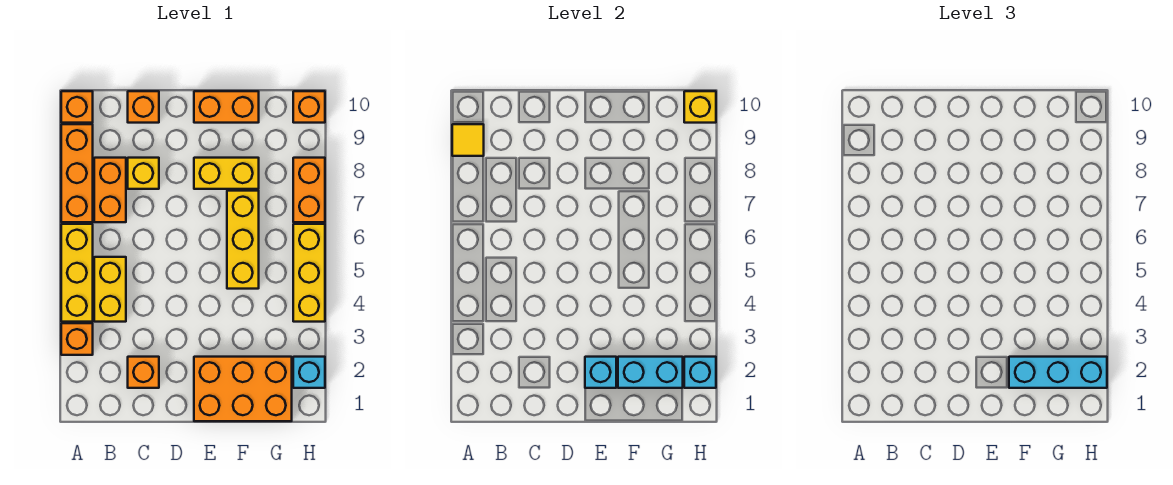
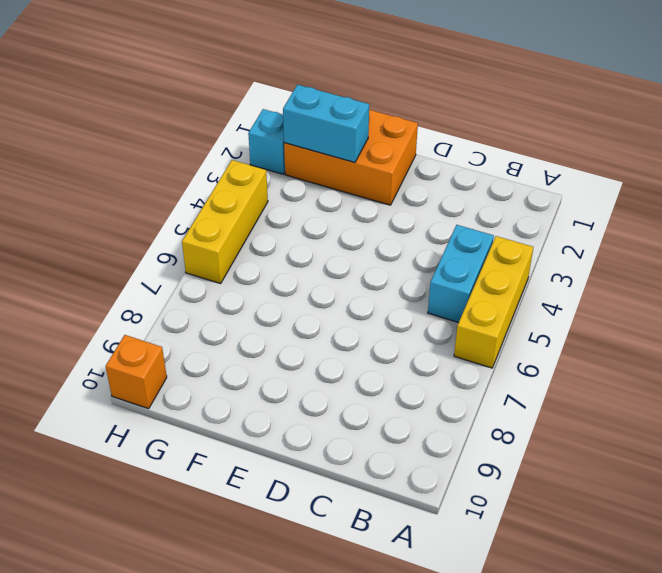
cyan brick B4:B5 level 1 -> yellow brick B4:B5 level 1
none -> orange brick A3 level 1
none -> orange brick A7:A9 level 1
none -> orange brick A10 level 1

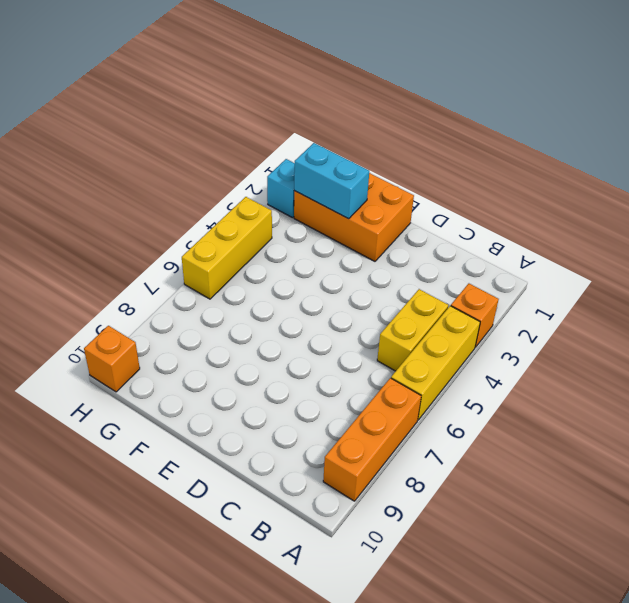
none -> orange brick A10 level 1
none -> orange brick B7:B8 level 1
none -> orange brick C2 level 1

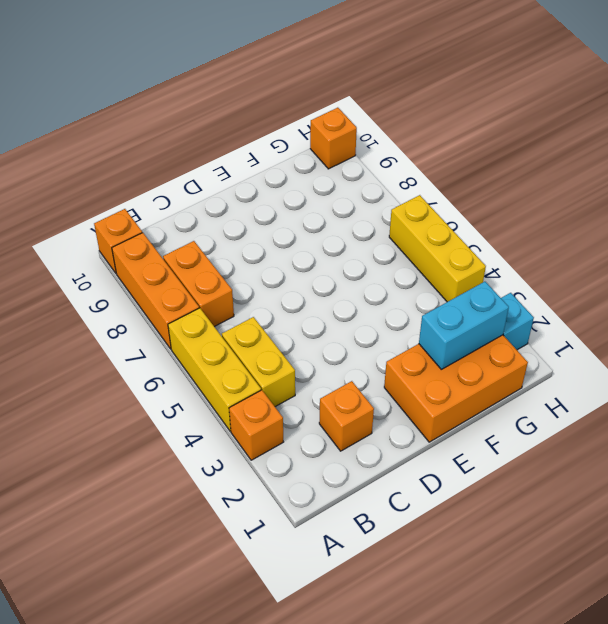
none -> yellow brick C8 level 1
none -> orange brick C10 level 1
none -> yellow brick E8:F8 level 1

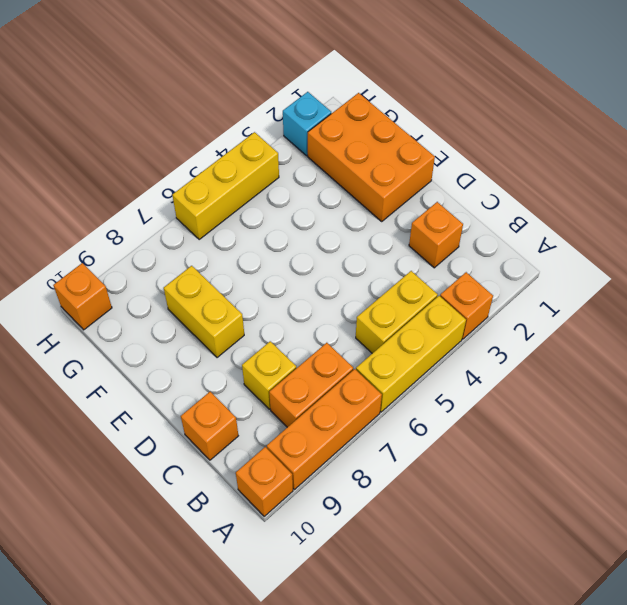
none -> orange brick E10:F10 level 1
none -> yellow brick F5:F7 level 1
none -> orange brick H7:H8 level 1

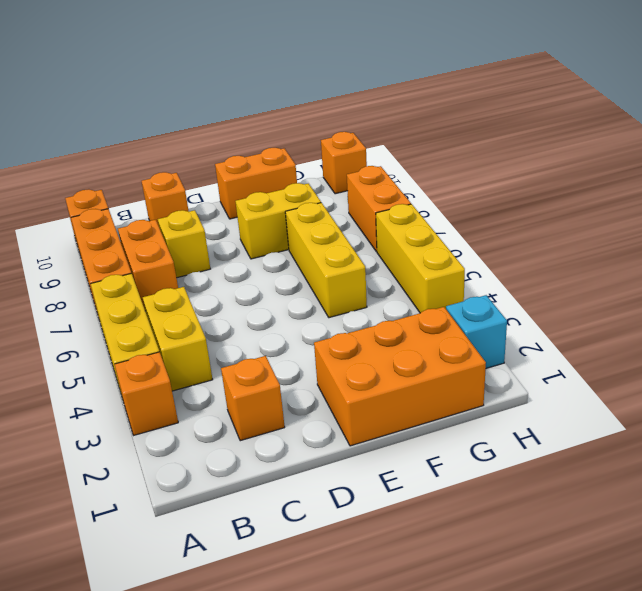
none -> yellow tile A9 level 2
none -> cyan brick E2 level 2
none -> cyan brick F2:G2 level 2

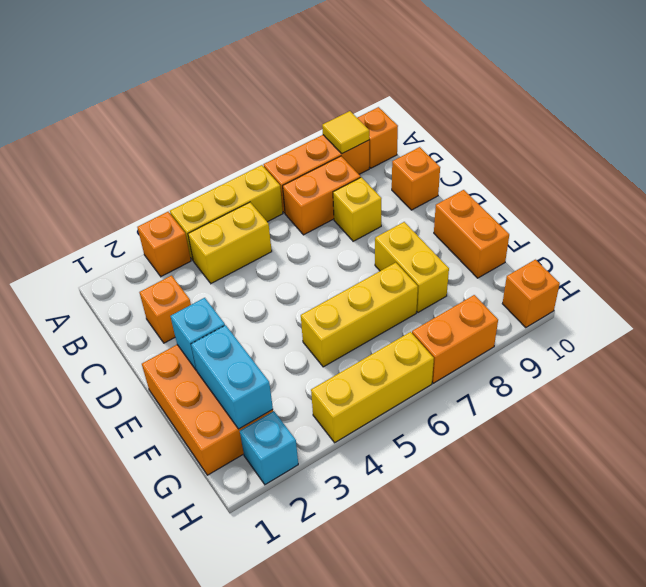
none -> cyan brick H2 level 2
none -> yellow brick H10 level 2
none -> cyan brick F2:H2 level 3

